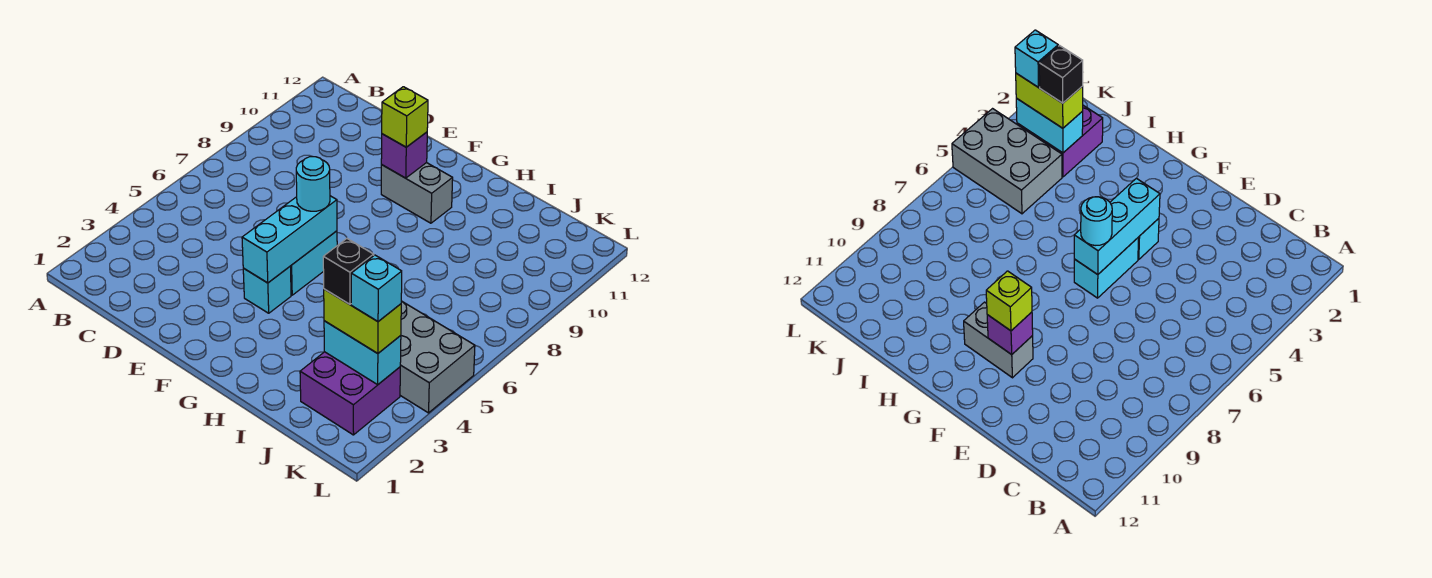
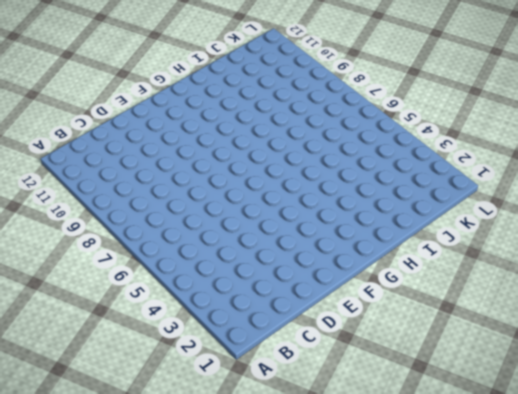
none -> cyan brick F4 level 1
none -> cyan brick F5:F6 level 1
none -> grey brick F10:G10 level 1

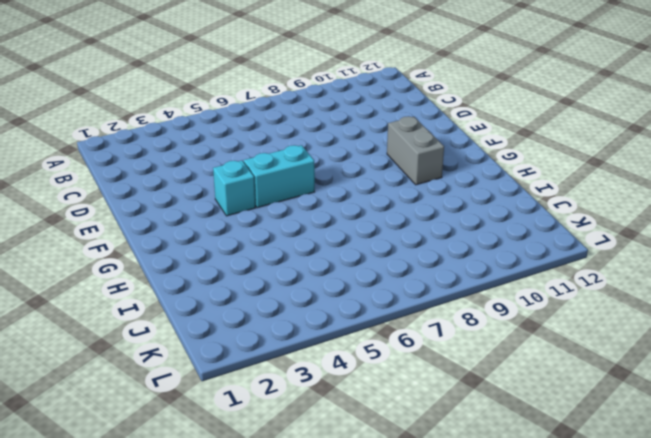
none -> purple brick J2:K3 level 1
none -> grey brick J4:L5 level 1
none -> cyan brick F4:F6 level 2

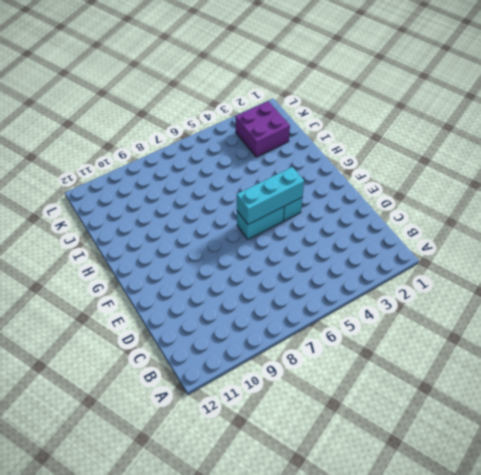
none -> grey brick F10:G10 level 1
none -> grey brick J4:L5 level 1
none -> purple brick F10 level 2

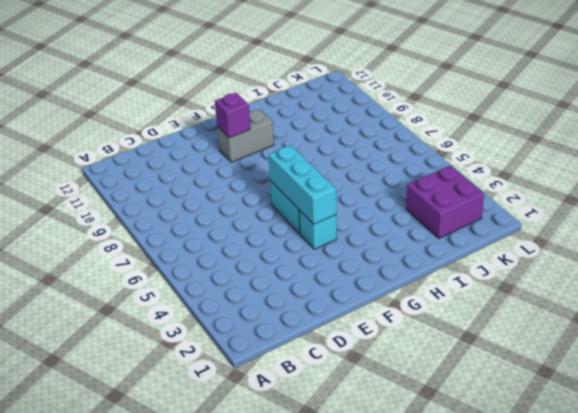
none -> grey brick J4:L5 level 1
none -> cyan brick J3:K3 level 2
none -> cyan round brick F6 level 3

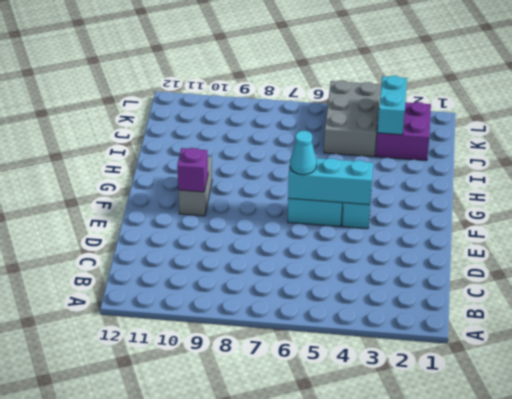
cyan cone F6 level 3 -> cyan round brick F6 level 3
none -> lime brick F10 level 3
none -> lime brick J3:K3 level 3
none -> black brick J3 level 4

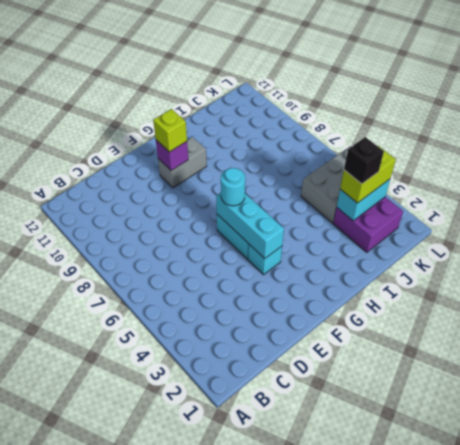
none -> cyan brick K3 level 4

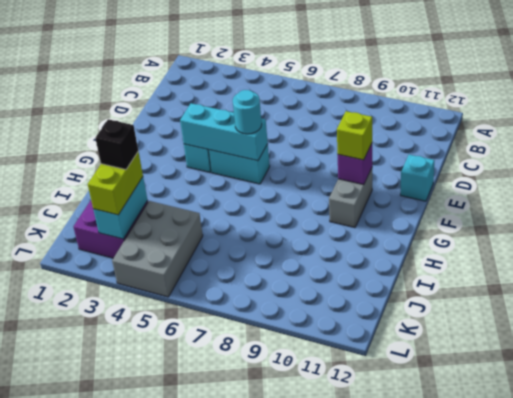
cyan brick E12 level 1 -> cyan brick K3 level 4

